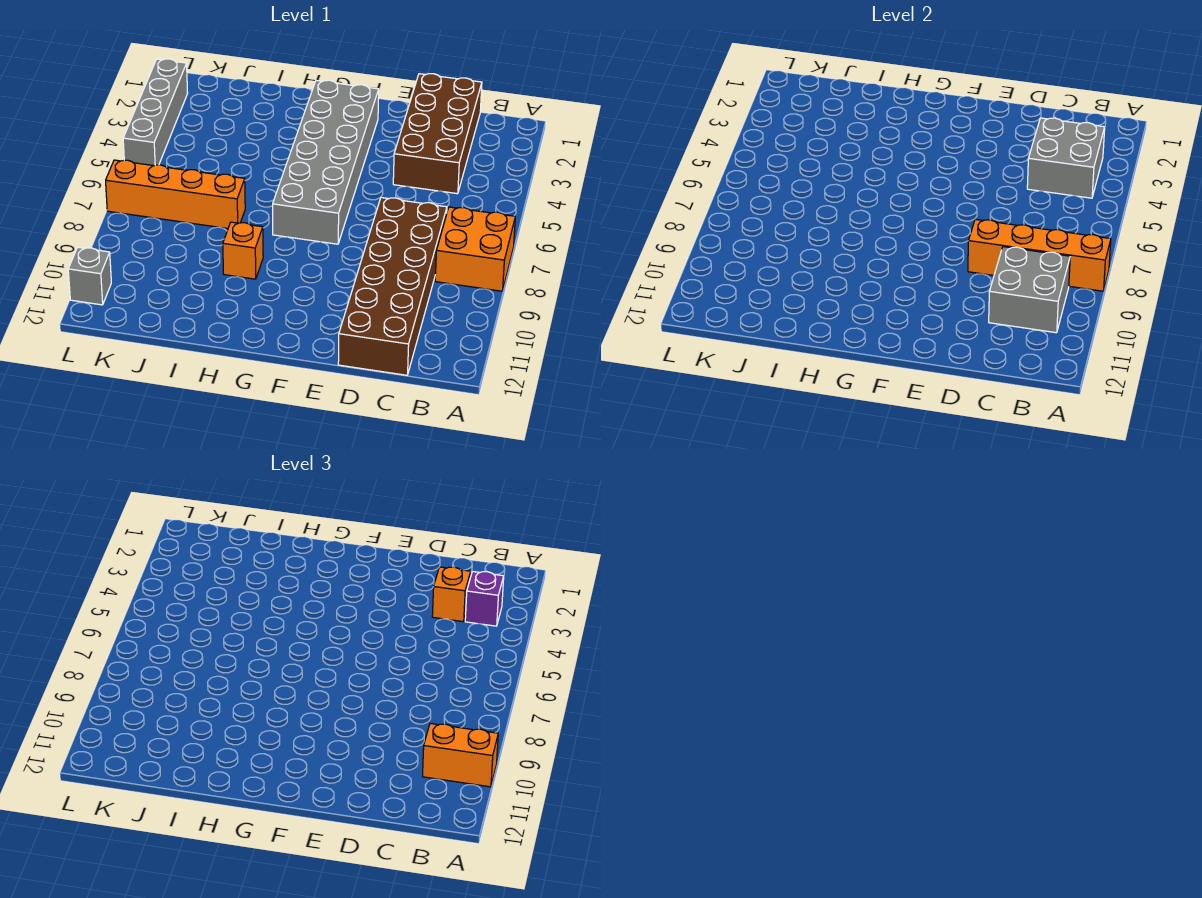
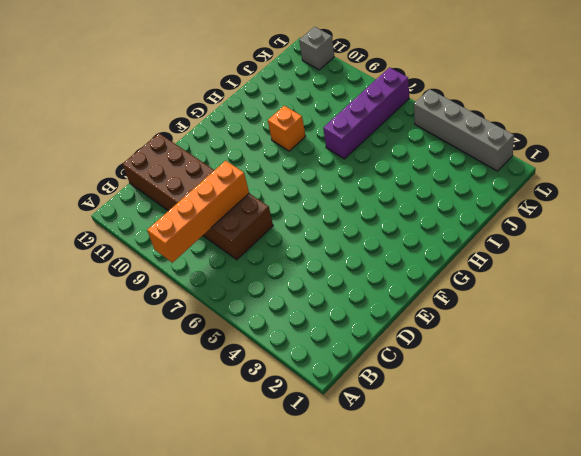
purple brick I7:L7 level 1 -> orange brick I7:L7 level 1
none -> orange brick A7:B8 level 1
none -> brown brick C1:D4 level 1
none -> grey brick F2:G7 level 1

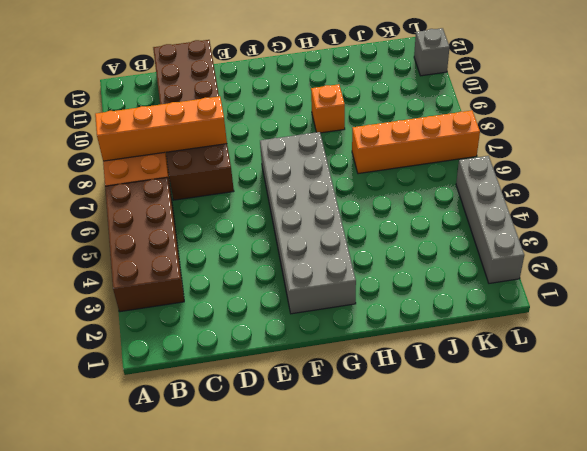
brown brick A3:B6 level 1 -> brown brick C1:D4 level 1
none -> grey brick B3:C4 level 2
none -> grey brick B9:C10 level 2
none -> orange brick A10:B10 level 3

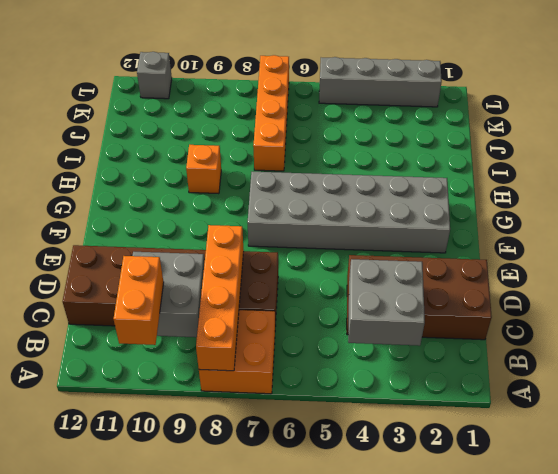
none -> purple brick B3 level 3
none -> orange brick C3 level 3

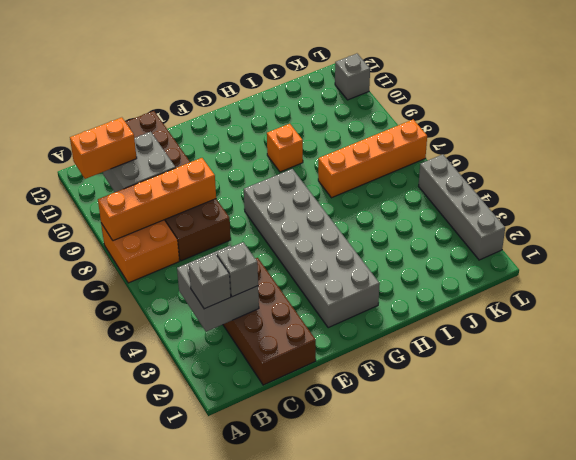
grey brick B3 level 3 -> purple brick B3 level 3
grey brick C3 level 3 -> orange brick C3 level 3

